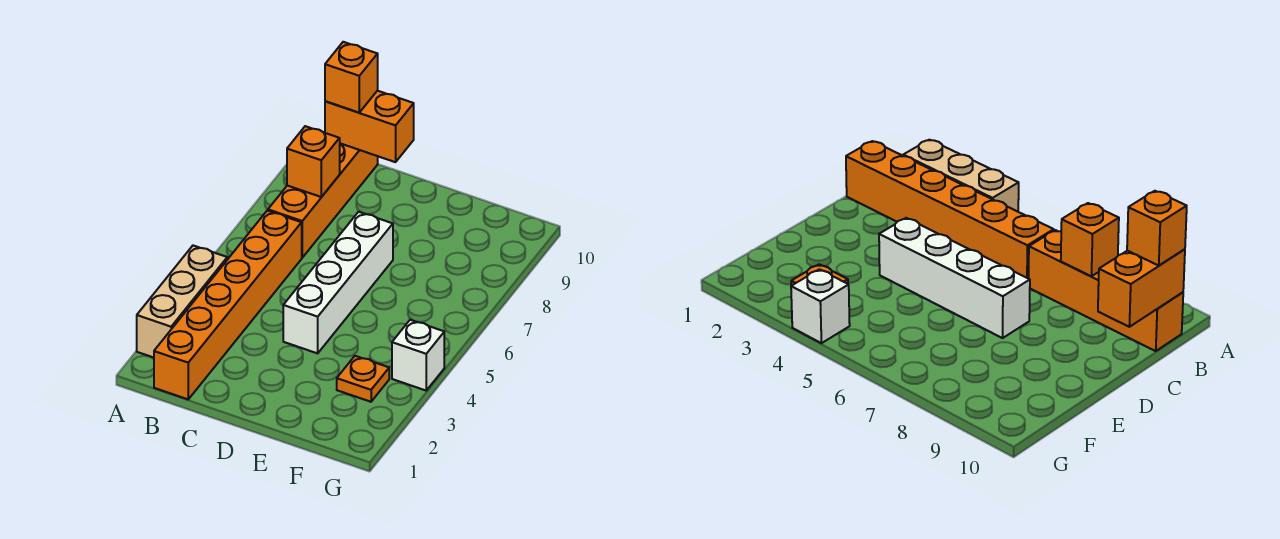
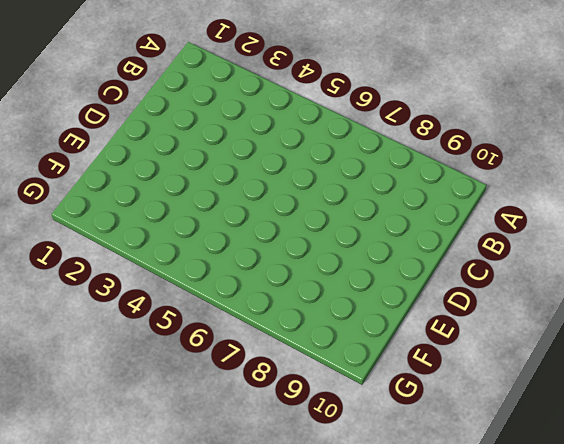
none -> tan brick A2:A4 level 1
none -> orange brick B1:B6 level 1

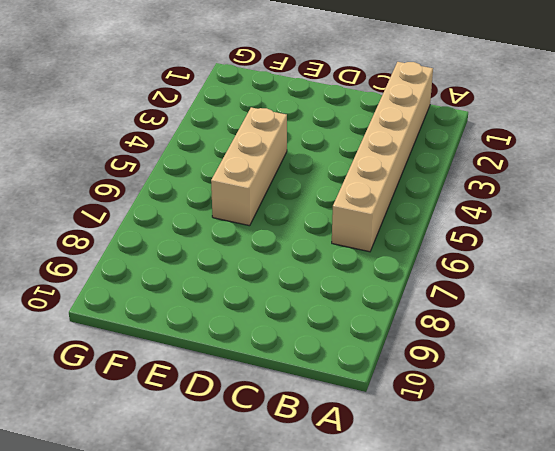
tan brick B1:B6 level 1 -> orange brick B1:B6 level 1
tan brick E4:E6 level 1 -> tan brick A2:A4 level 1
none -> orange brick B7:B10 level 1
none -> white brick D4:D7 level 1

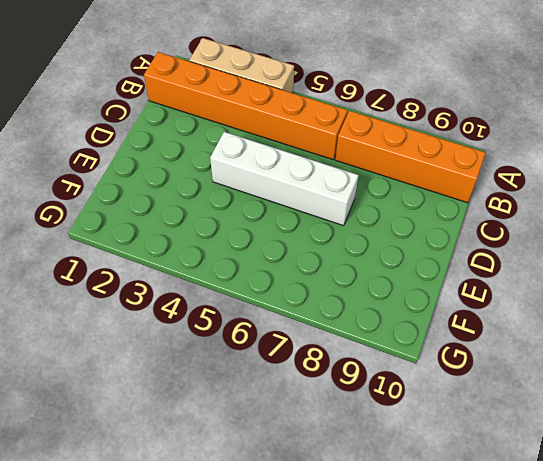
none -> orange plate F3 level 1
none -> white brick G4 level 1

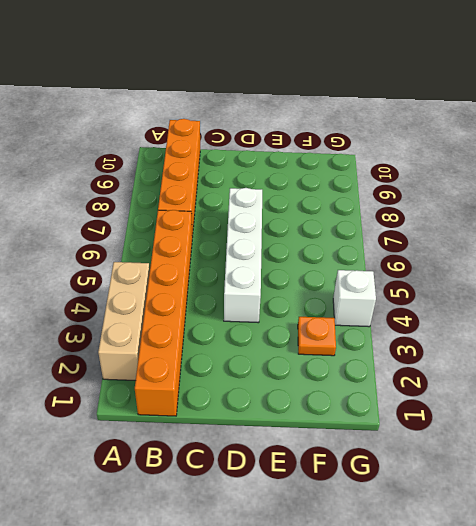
none -> orange brick B8 level 2
none -> orange brick B10:C10 level 2

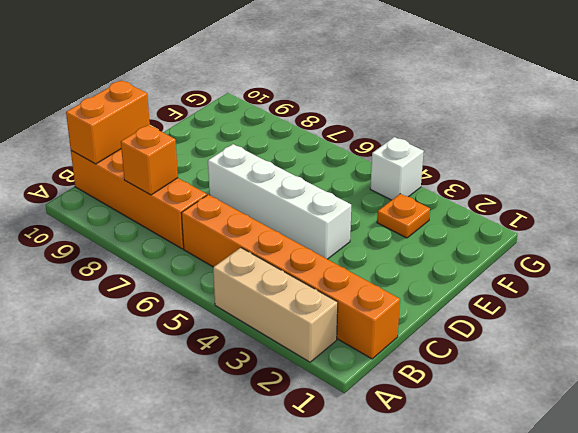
none -> orange brick B10 level 3

